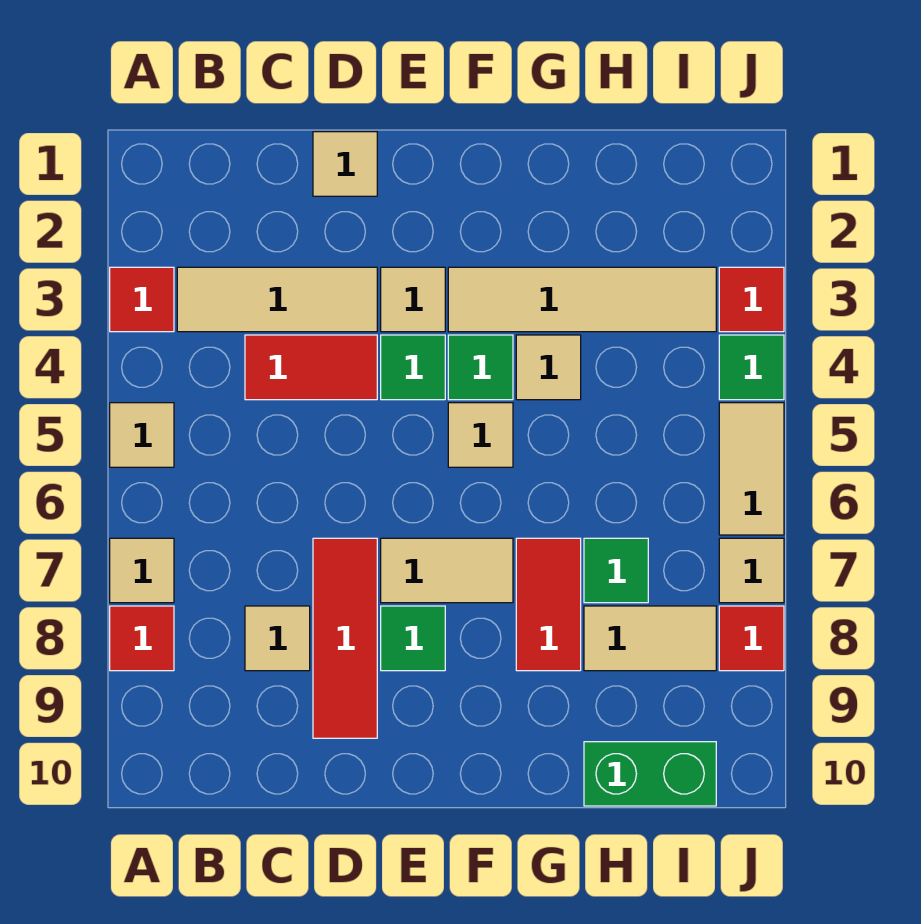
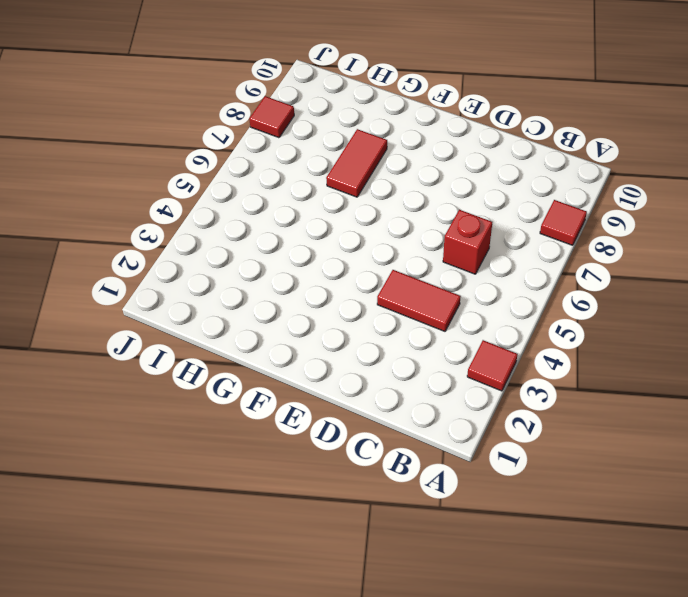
red brick C6 level 1 -> none
none -> tan tile A5 level 1
none -> tan tile A7 level 1
none -> tan tile B3:D3 level 1

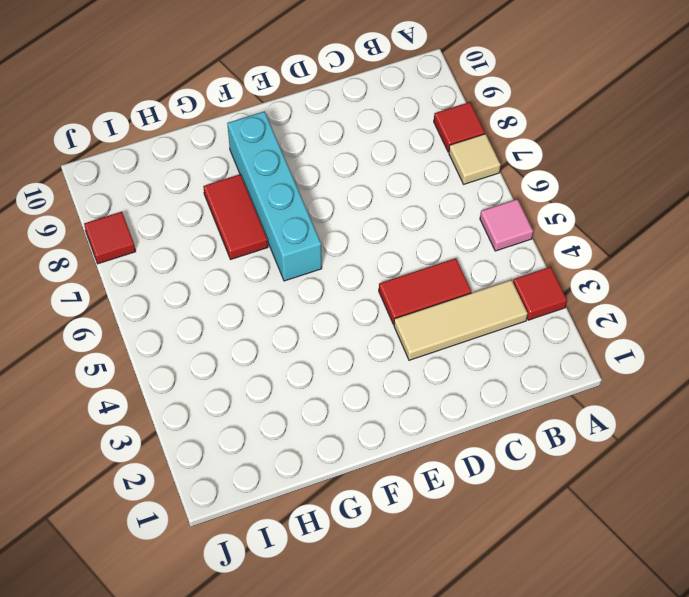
pink tile A5 level 1 -> tan tile A5 level 1
cyan brick F6:F9 level 1 -> tan tile E7:F7 level 1
none -> tan tile C8 level 1
none -> tan tile D1 level 1
none -> red tile D7:D9 level 1

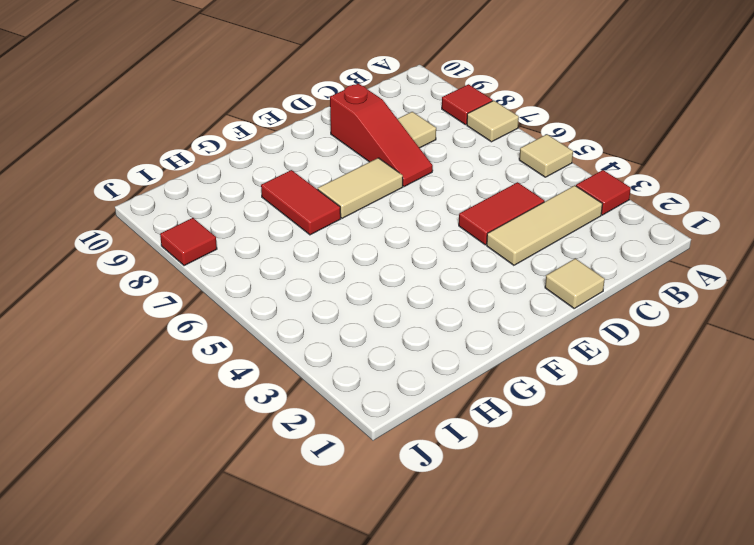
red slope D7:D9 level 1 top 9 -> red tile D7:D9 level 1
none -> tan tile E3 level 1
none -> green tile E4 level 1
none -> green tile E8 level 1

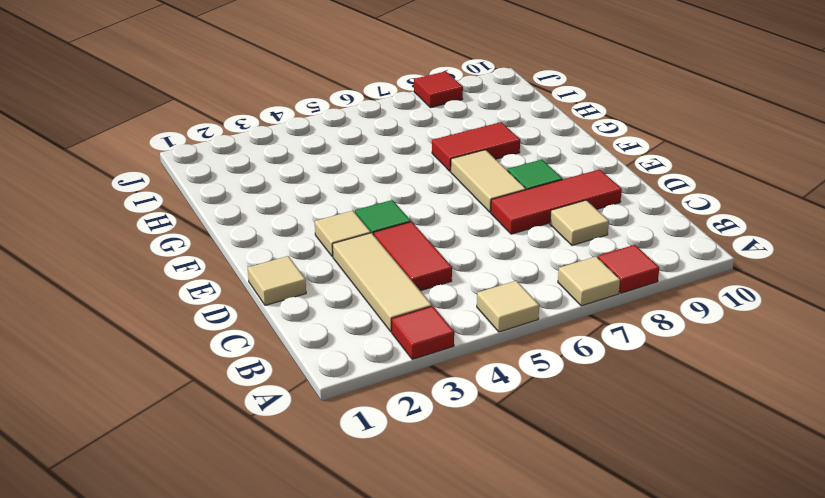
none -> tan tile F3:I3 level 1
none -> green tile F4 level 1
none -> tan tile F5 level 1

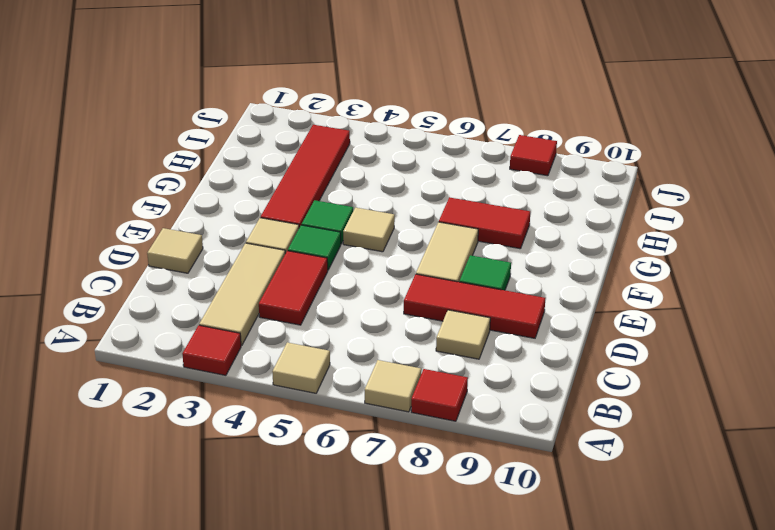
red tile F3:I3 level 1 -> tan tile F3:I3 level 1
none -> tan tile G4 level 1
none -> green tile H7 level 1
none -> tan tile H8:I8 level 1

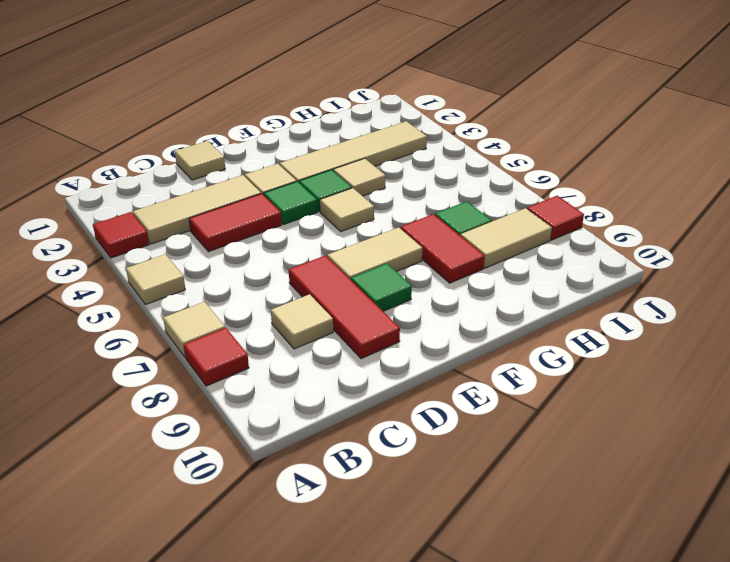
none -> green brick H10:I10 level 1
none -> red tile J3 level 1
none -> green tile J4 level 1

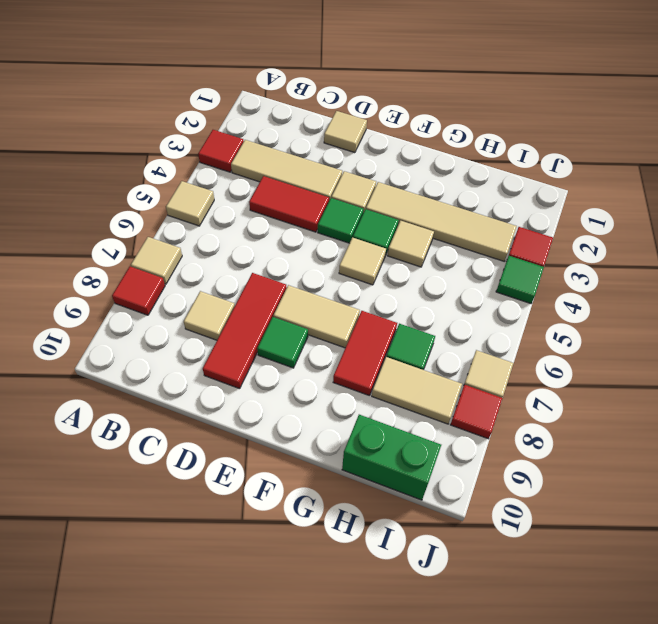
none -> tan tile J5:J6 level 1

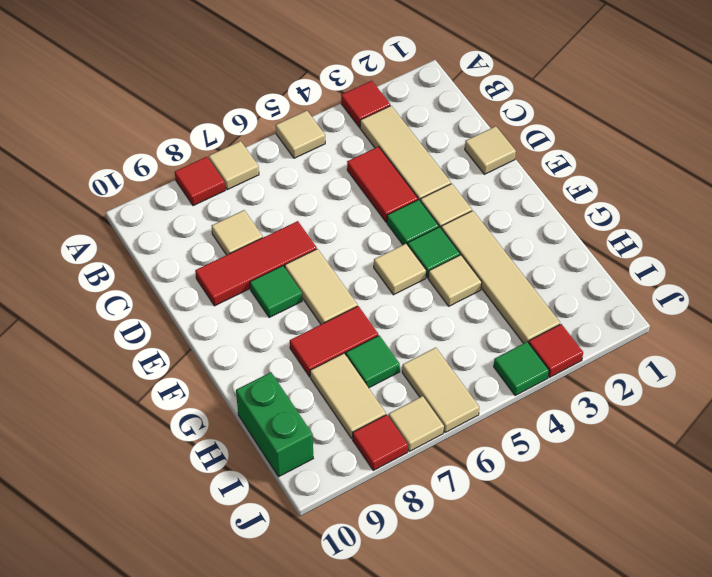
tan tile I6:J6 level 1 -> tan tile J5:J6 level 1

